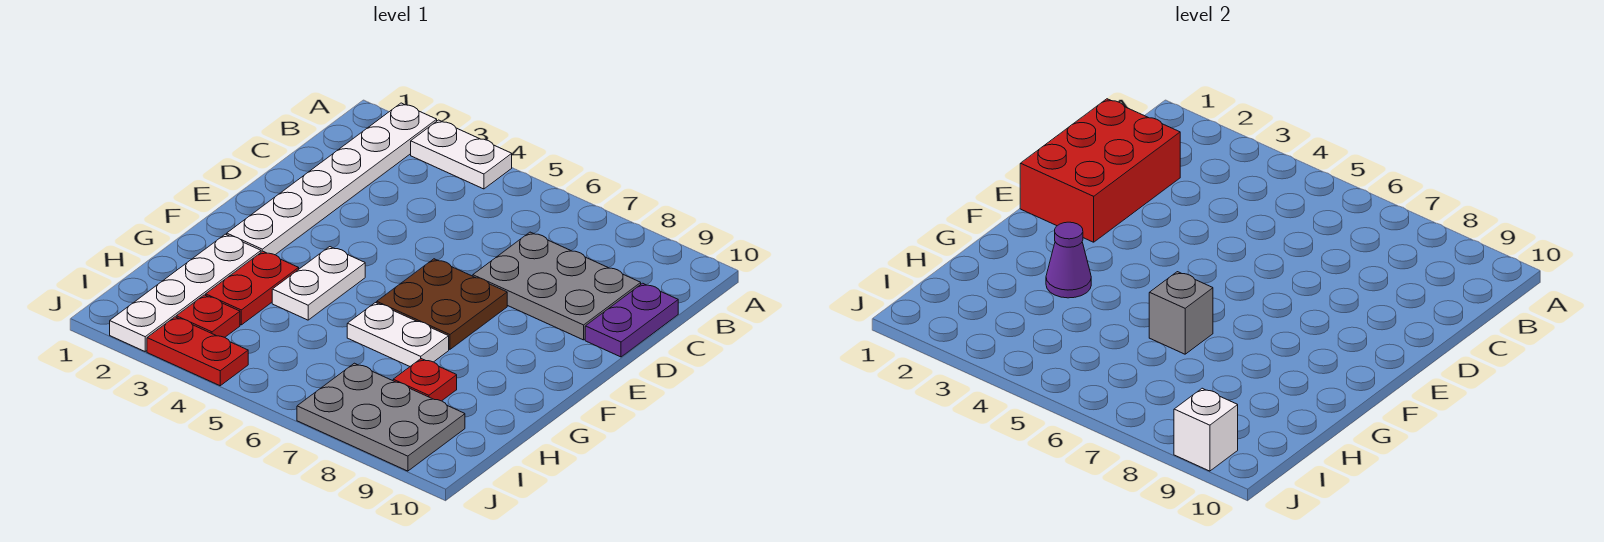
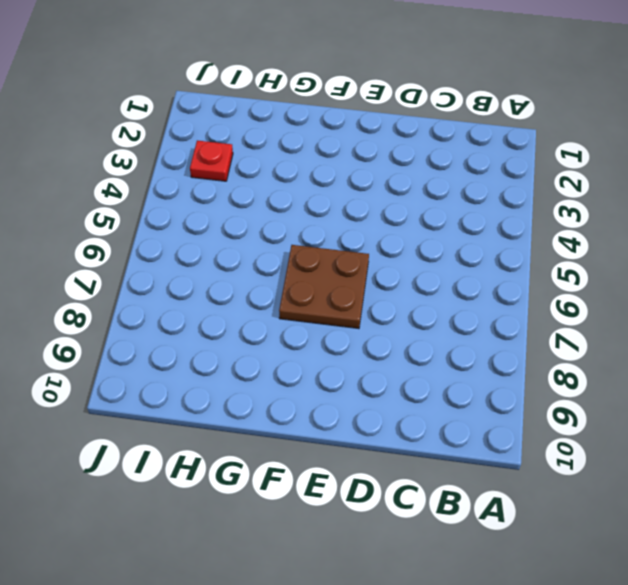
none -> white plate A2:F2 level 1
none -> white plate A3:A4 level 1
none -> grey plate C7:D9 level 1

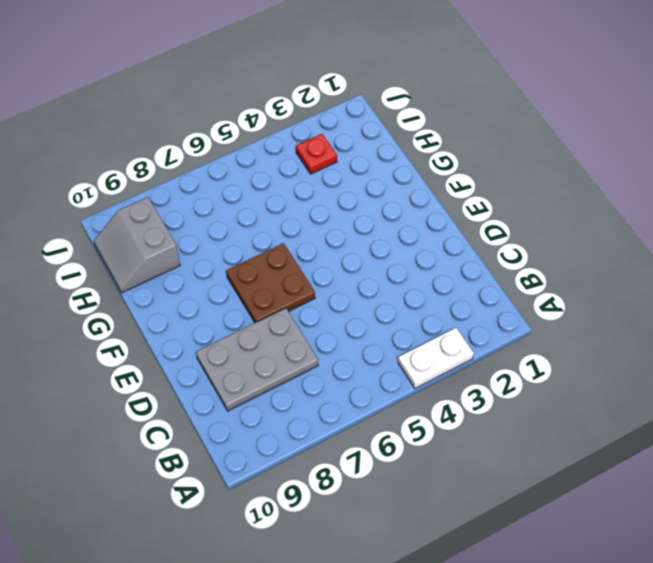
grey slope H9:I10 level 1 top 9 -> grey plate I7:J9 level 1
none -> white plate A2:F2 level 1
none -> purple plate C10:D10 level 1
none -> white plate F4:G4 level 1

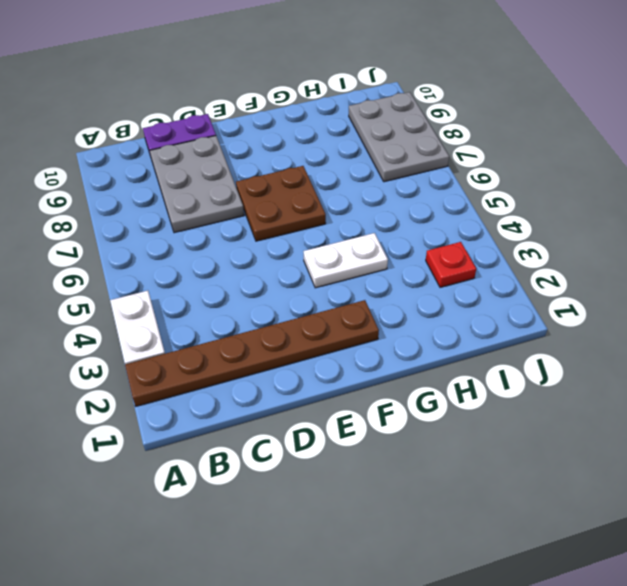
brown plate A2:F2 level 1 -> white plate A2:F2 level 1
none -> white plate G2:J2 level 1
none -> red plate G3:H3 level 1
none -> white plate G6:G7 level 1

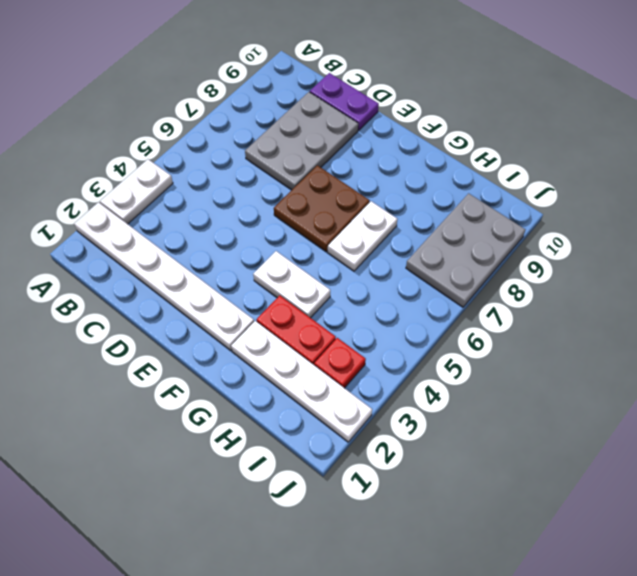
none -> red plate H8 level 1
none -> red plate J3:J4 level 1
none -> red brick C1:E2 level 2

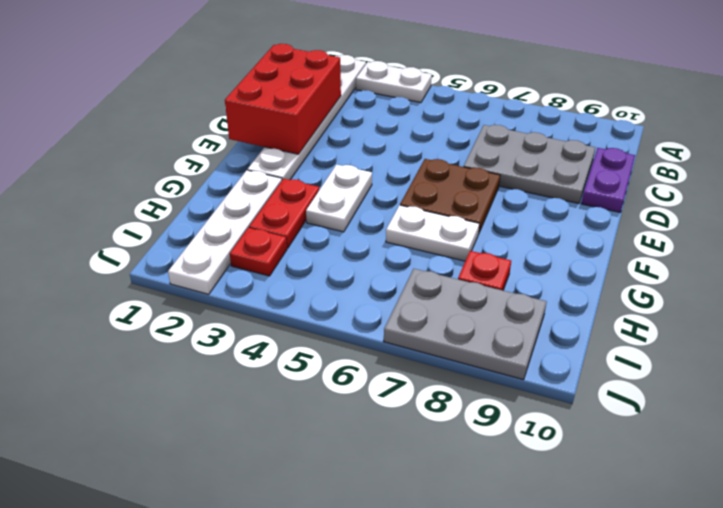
none -> red plate J3:J4 level 1
none -> purple cone G3 level 2
none -> grey brick G6 level 2

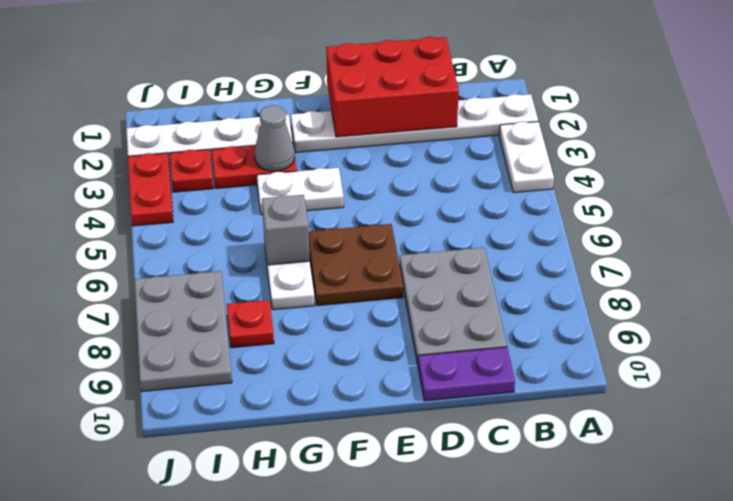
grey cone G3 level 2 -> purple cone G3 level 2
none -> white brick J9 level 2

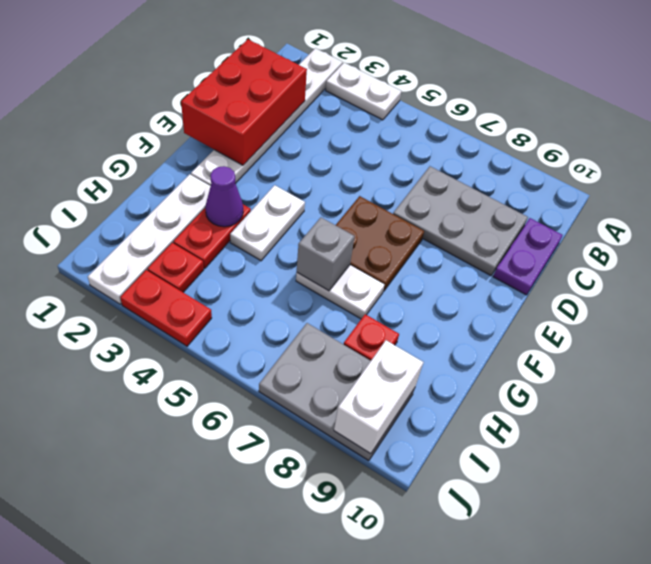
white brick I9:J9 level 2 -> white brick J9 level 2

